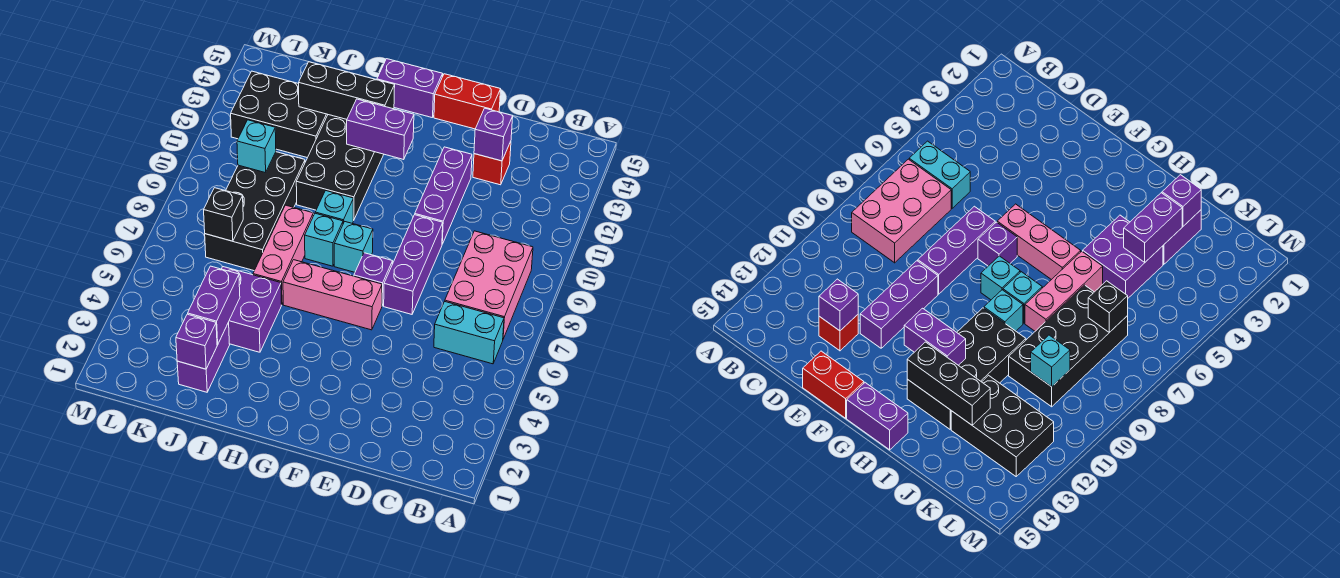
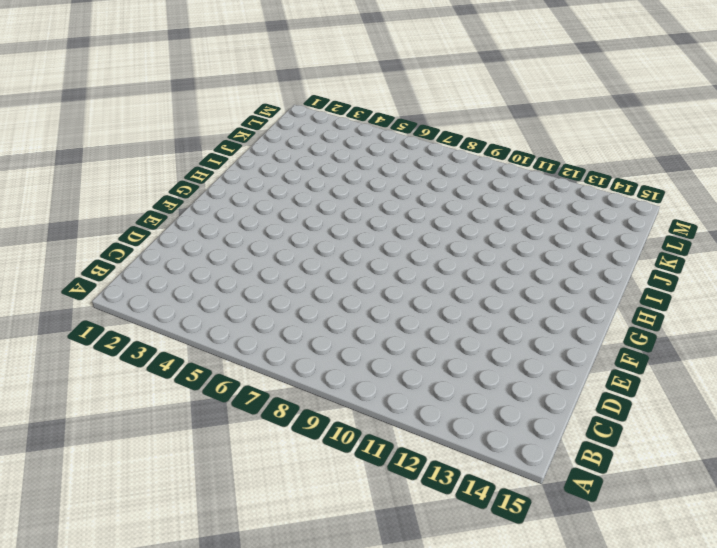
none -> cyan brick B6:C6 level 1
none -> pink brick B7:C9 level 1
none -> red brick D13 level 1

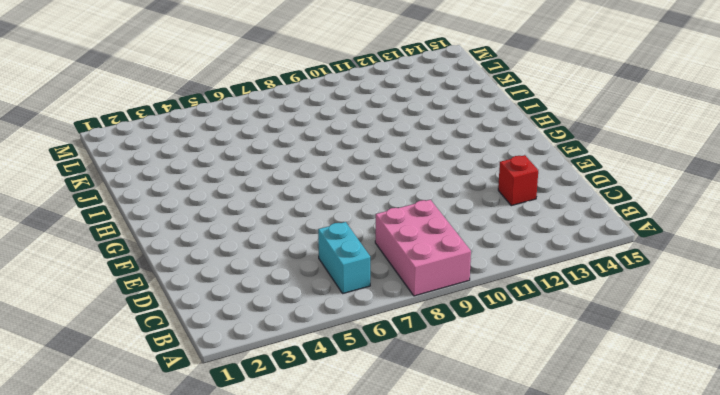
pink brick A8:C9 level 1 -> pink brick B7:C9 level 1
none -> purple brick E7:E9 level 1
none -> purple brick E10:E12 level 1
none -> red brick E15:F15 level 1

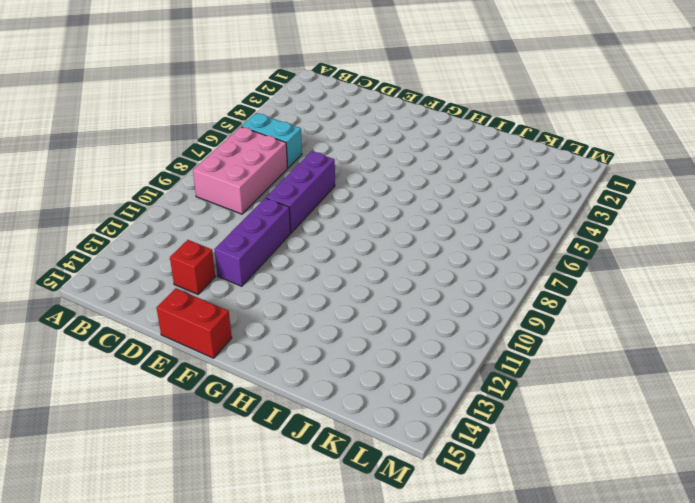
none -> pink brick F6:H6 level 1
none -> purple brick F7 level 1
none -> cyan brick G8 level 1

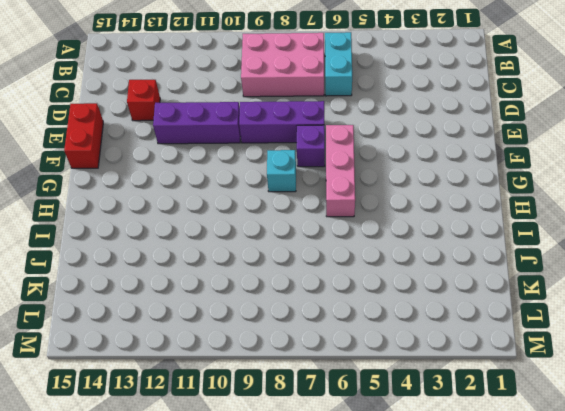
none -> purple brick G15:H15 level 1
none -> cyan brick H8 level 1
none -> cyan brick H9 level 1

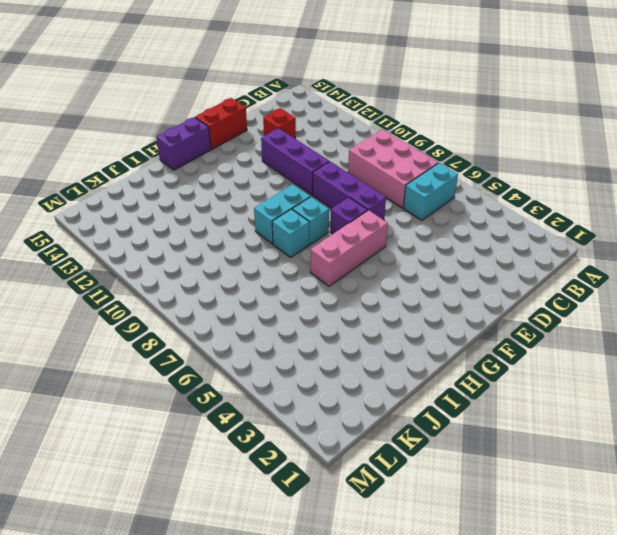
cyan brick G9:H9 level 1 -> cyan brick H9 level 1
none -> black brick H10:I13 level 1
none -> purple brick I4:J5 level 1
none -> pink brick I6:I8 level 1

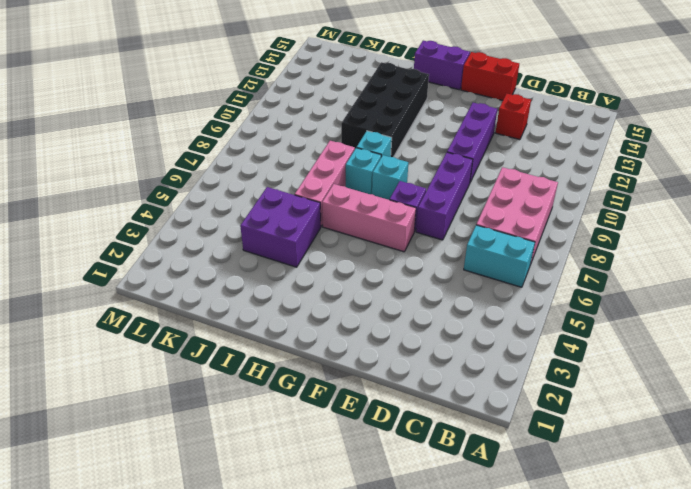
none -> purple brick J2:J3 level 1
none -> black brick J7:K10 level 1
none -> black brick J12:L13 level 1

